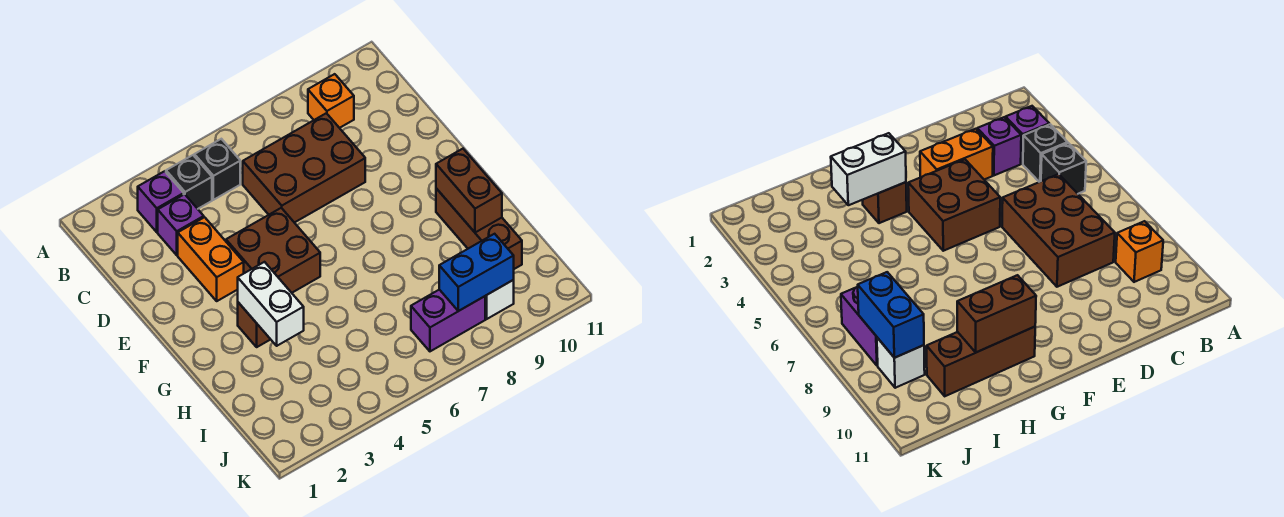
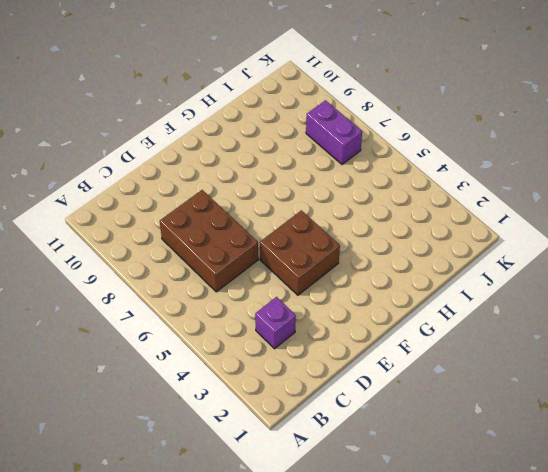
none -> purple brick B3 level 1
none -> black brick B4 level 1
none -> black brick B5 level 1

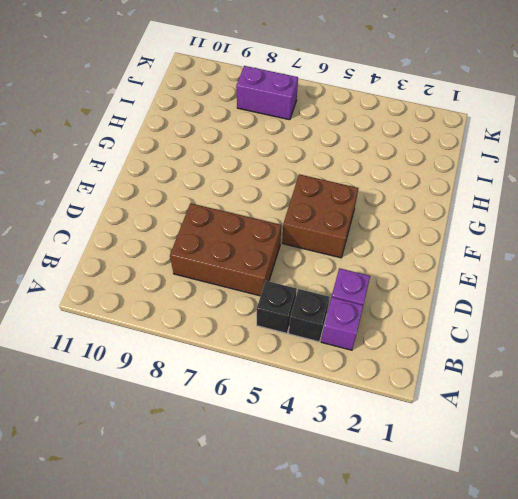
none -> orange brick B9 level 1
none -> orange brick D3:E3 level 1
none -> brown brick G3 level 1

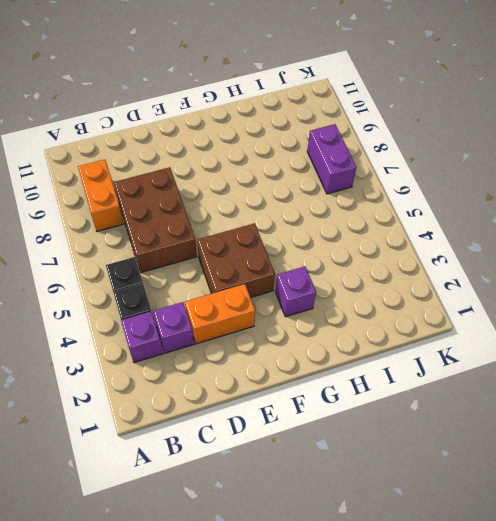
orange brick B8:B9 level 1 -> orange brick B9 level 1
purple brick G3 level 1 -> brown brick G3 level 1
none -> brown brick G10:I10 level 1
none -> white brick J9 level 1
none -> white brick G3:H3 level 2

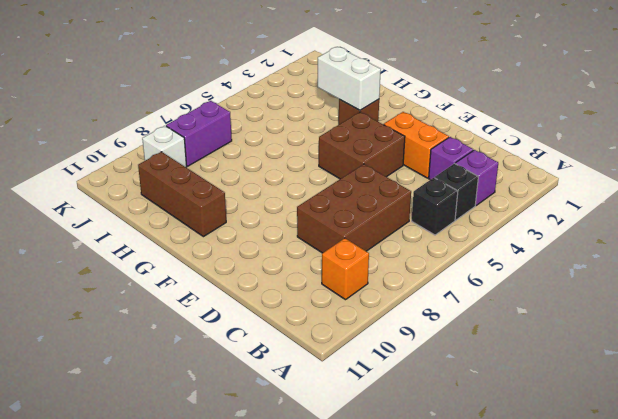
none -> brown brick G10:H10 level 2
none -> blue brick J8:J9 level 2

